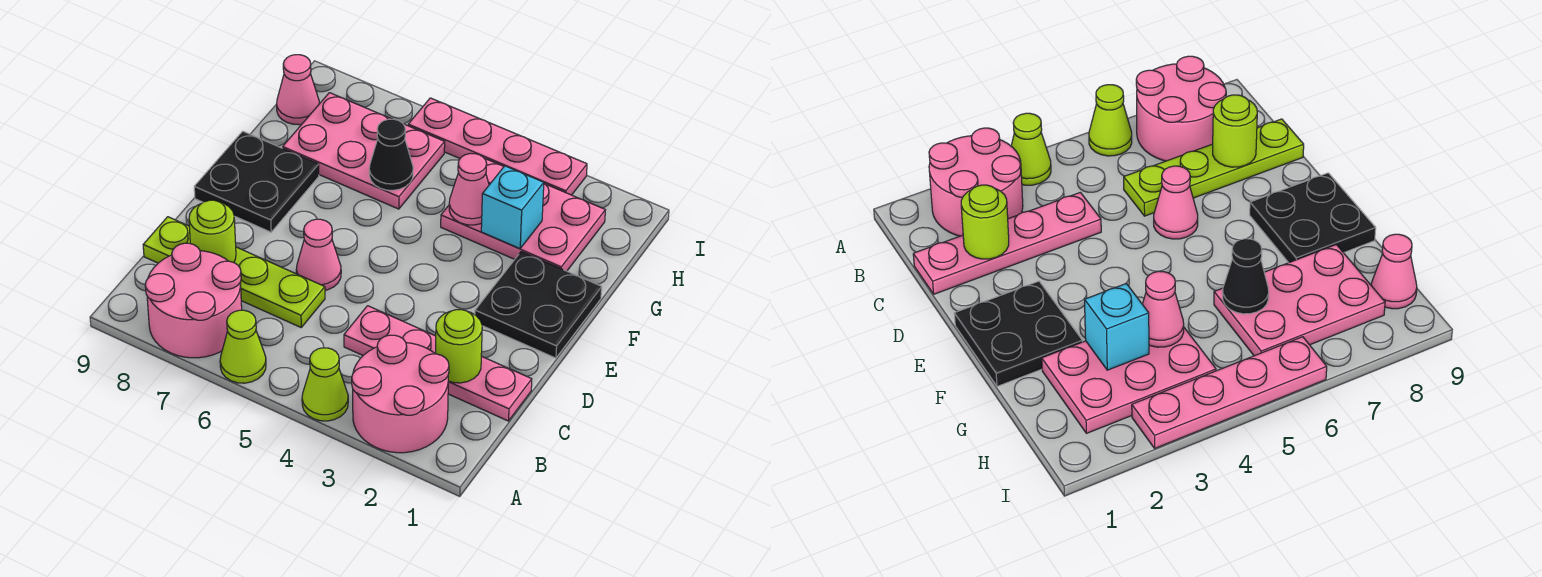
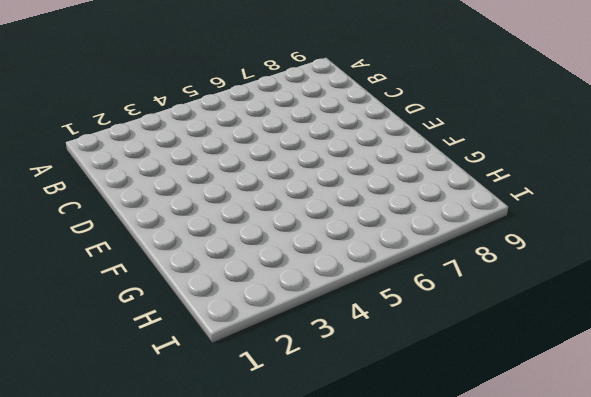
none -> pink round brick A2:B3 level 1
none -> lime cone A4 level 1
none -> lime cone A6 level 1

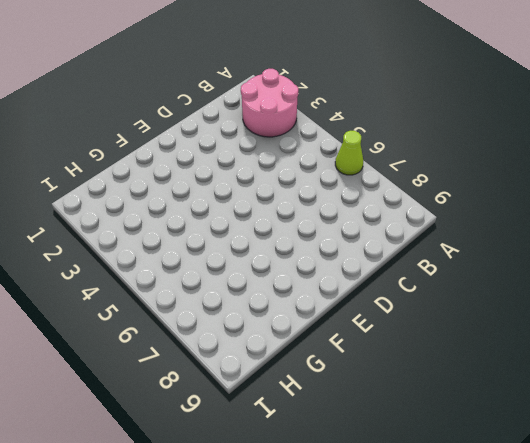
none -> lime cone A4 level 1
none -> pink round brick A7:B8 level 1
none -> pink plate C1:C4 level 1

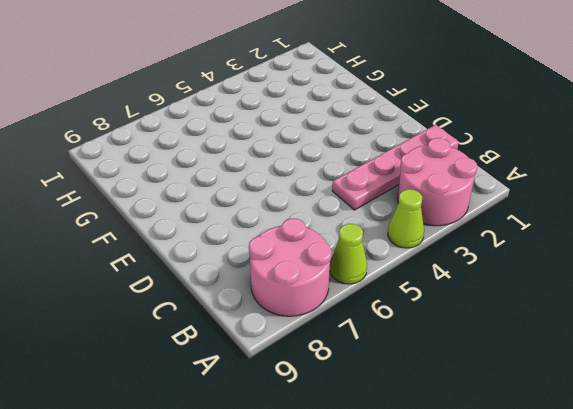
none -> lime plate C6:C9 level 1
none -> pink cone D6 level 1
none -> black plate E1:F2 level 1

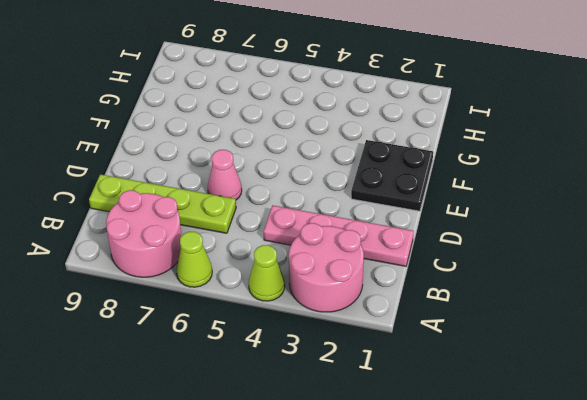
none -> black plate E8:F9 level 1
none -> pink plate G2:H4 level 1
none -> pink plate G6:H8 level 1

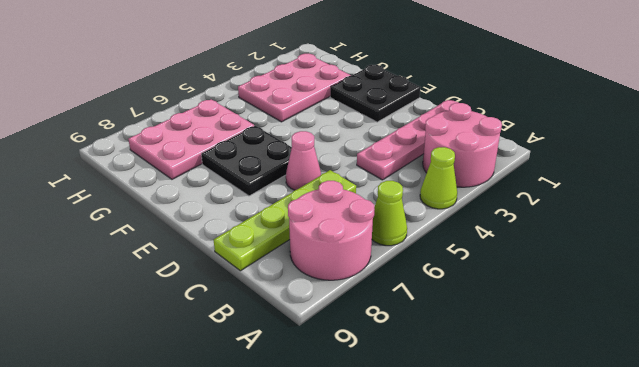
black plate E6:F7 level 1 -> black plate E8:F9 level 1
none -> pink cone H9 level 1
none -> pink plate I3:I6 level 1
none -> lime round brick C2 level 2

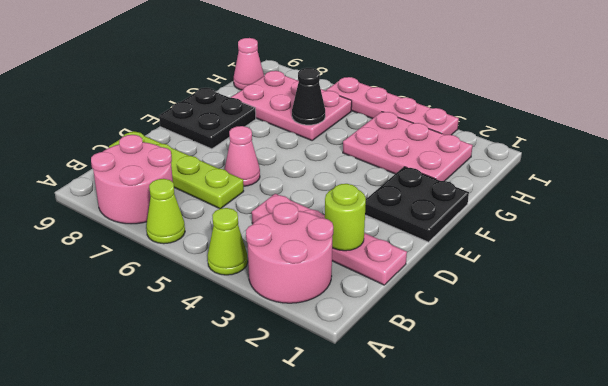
none -> lime round brick C8 level 2
none -> cyan brick G3 level 2
none -> pink cone G4 level 2

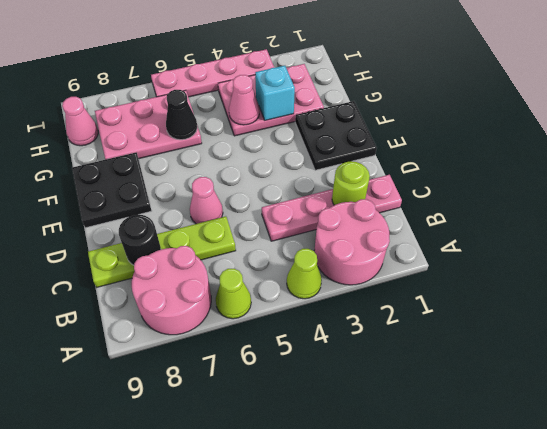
black round brick C8 level 2 -> lime round brick C8 level 2

